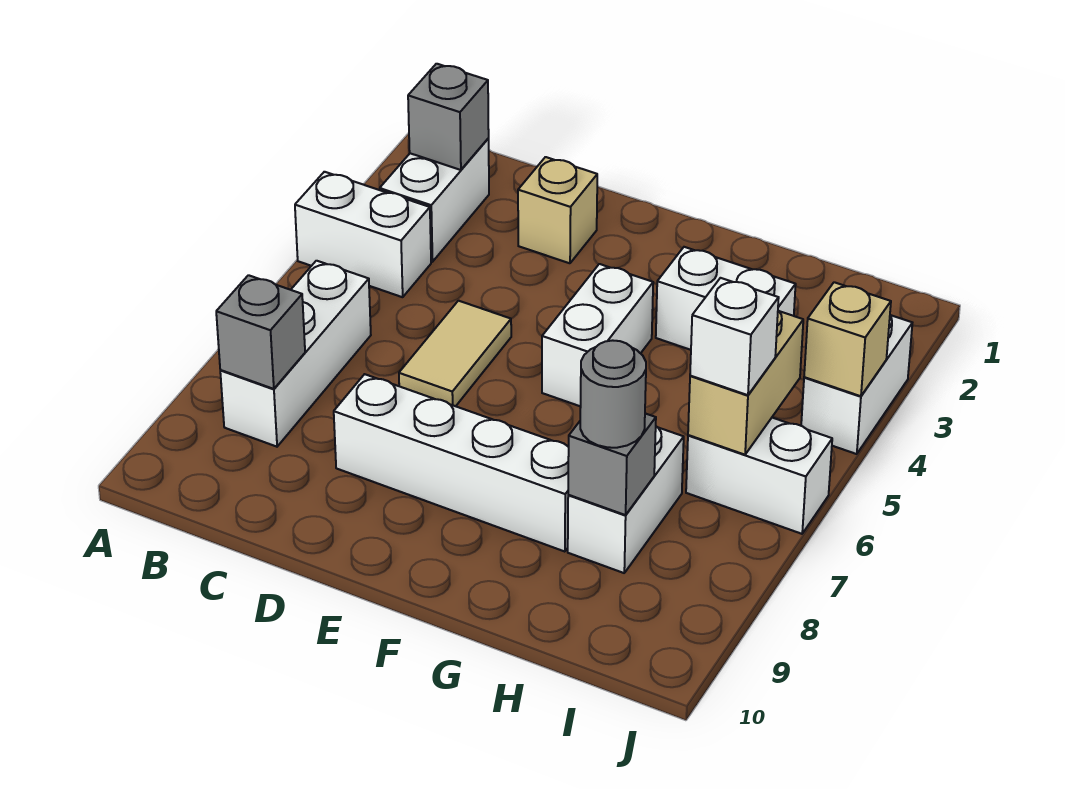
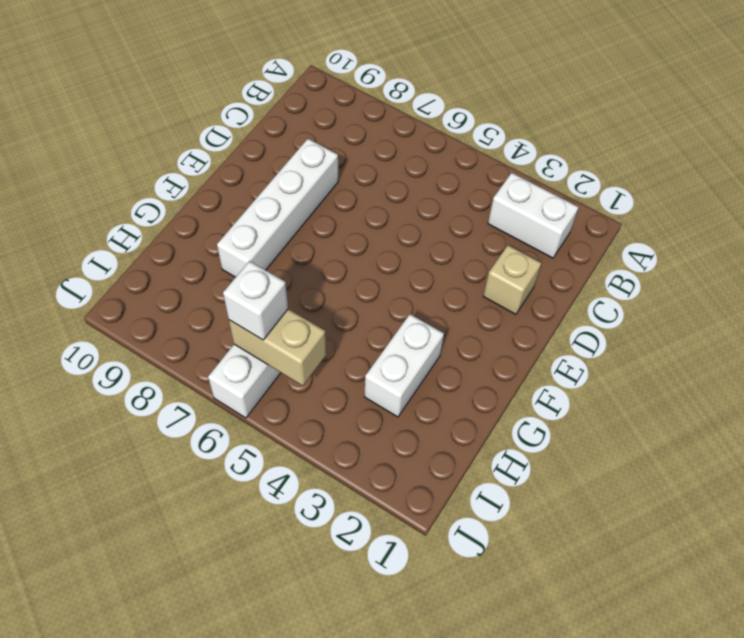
none -> white brick A4:B4 level 1
none -> white brick B6:B8 level 1
none -> tan tile D5:D6 level 1

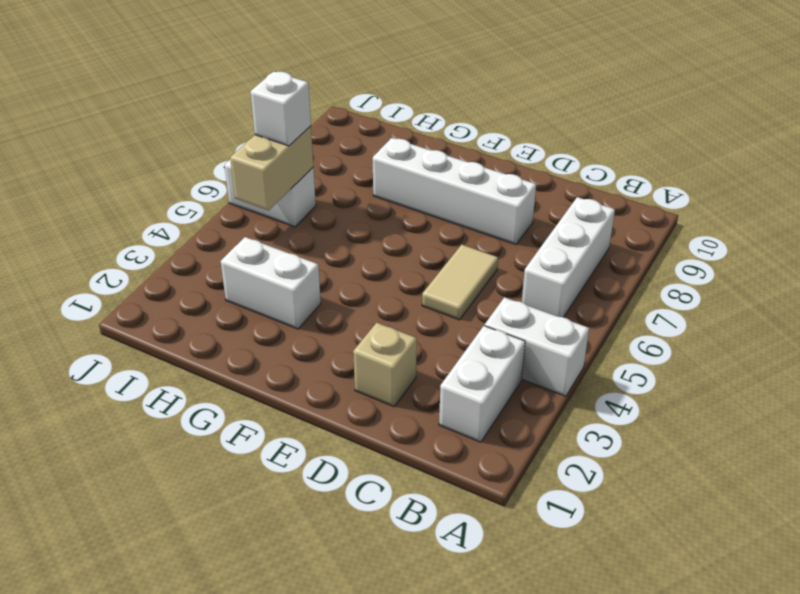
none -> white brick F4:F5 level 1
none -> white brick H7:H8 level 1
none -> white brick J3:J4 level 1

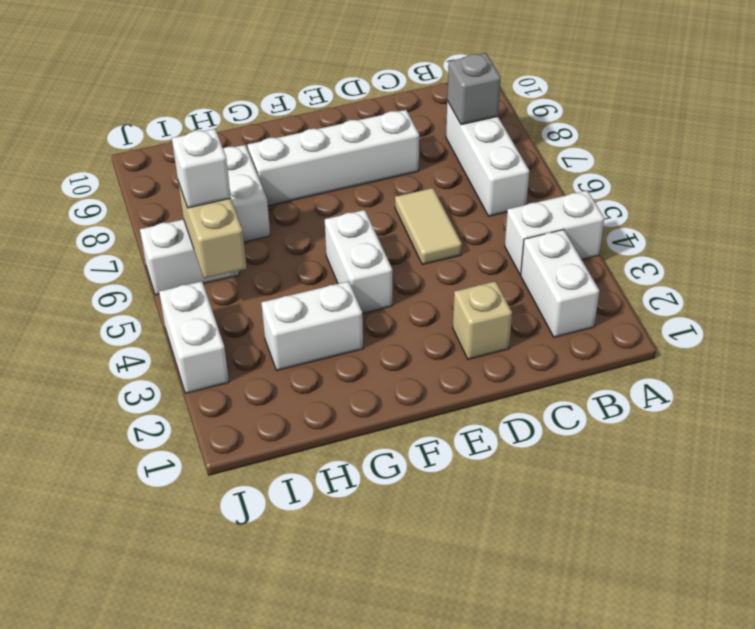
none -> grey brick B2 level 2
none -> grey brick H8 level 2
none -> tan brick J4 level 2

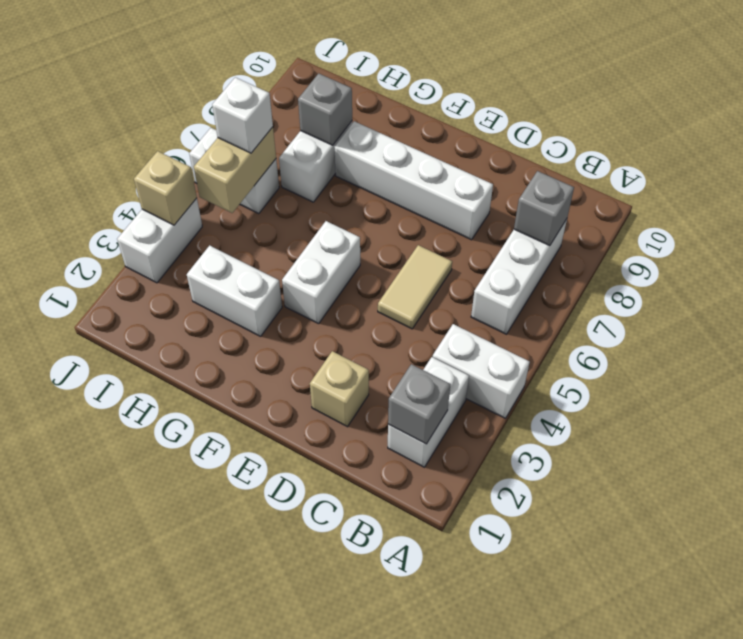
none -> grey round brick H8 level 3

